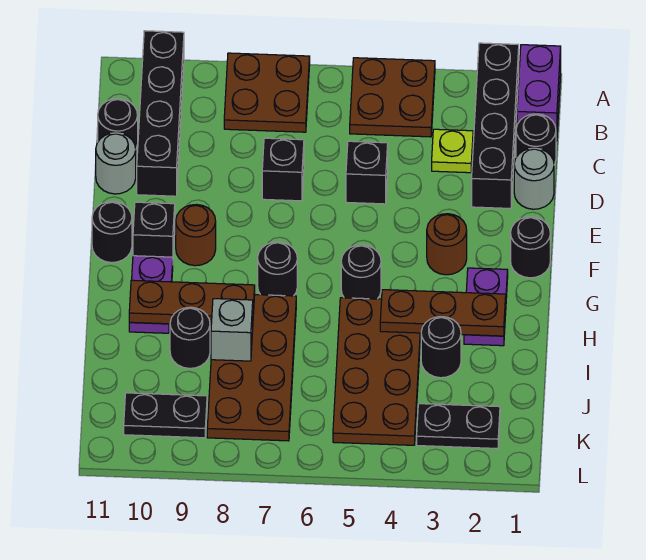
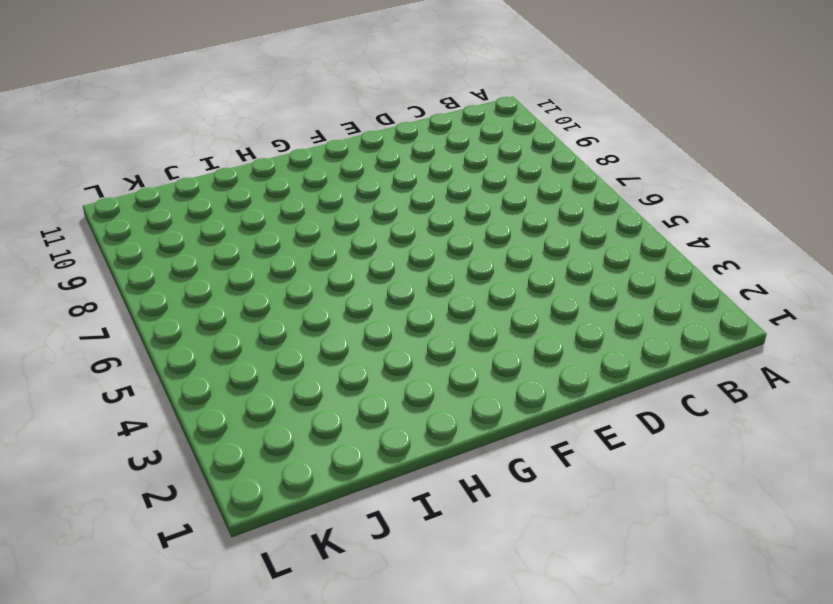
none -> purple brick A1:B1 level 1
none -> black brick A2:D2 level 1
none -> brown plate A4:B5 level 1
none -> brown plate A7:B8 level 1

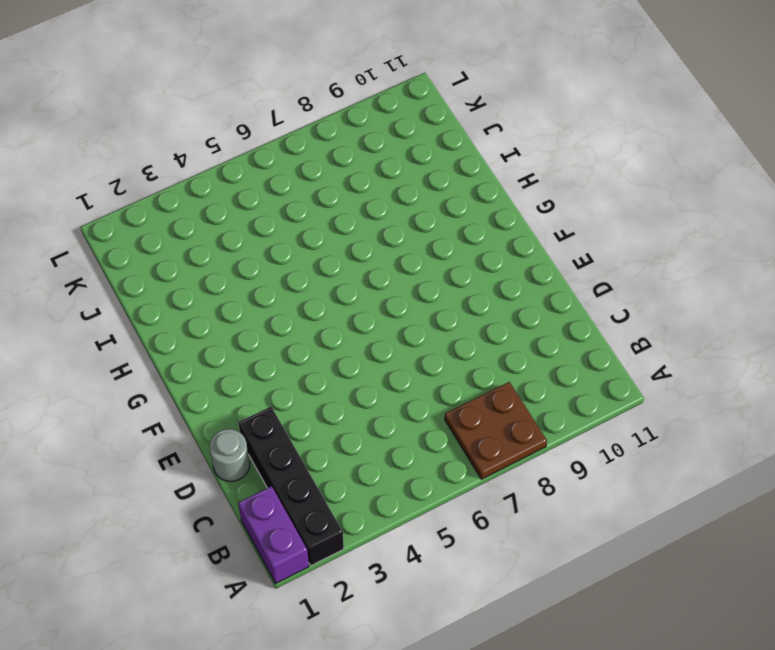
none -> brown plate A4:B5 level 1
none -> black brick A10:D10 level 1
none -> black round brick C1 level 1
none -> lime plate C3 level 1

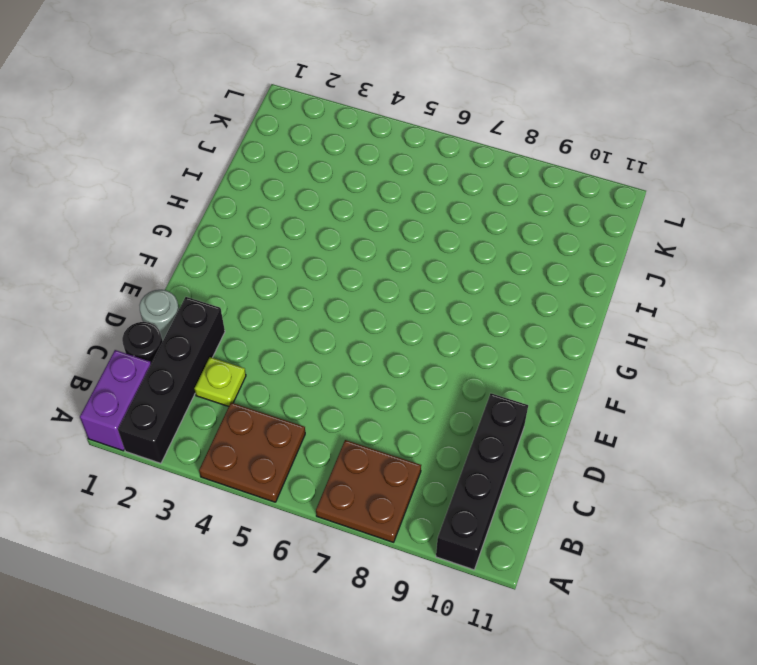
none -> black round brick C11 level 1
none -> black brick D5 level 1
none -> black brick D7 level 1
none -> grey round brick D11 level 1

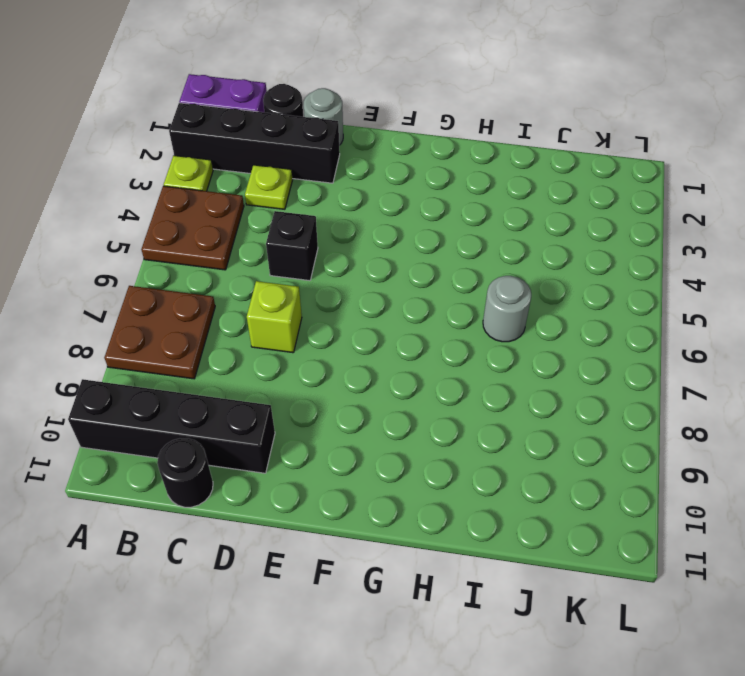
lime plate A3 level 1 -> none
lime brick D7 level 1 -> black brick D7 level 1
grey round brick I6 level 1 -> grey round brick D11 level 1
none -> black round brick F1 level 1
none -> brown round brick F3 level 1
none -> brown round brick F9 level 1
none -> black brick F10 level 1

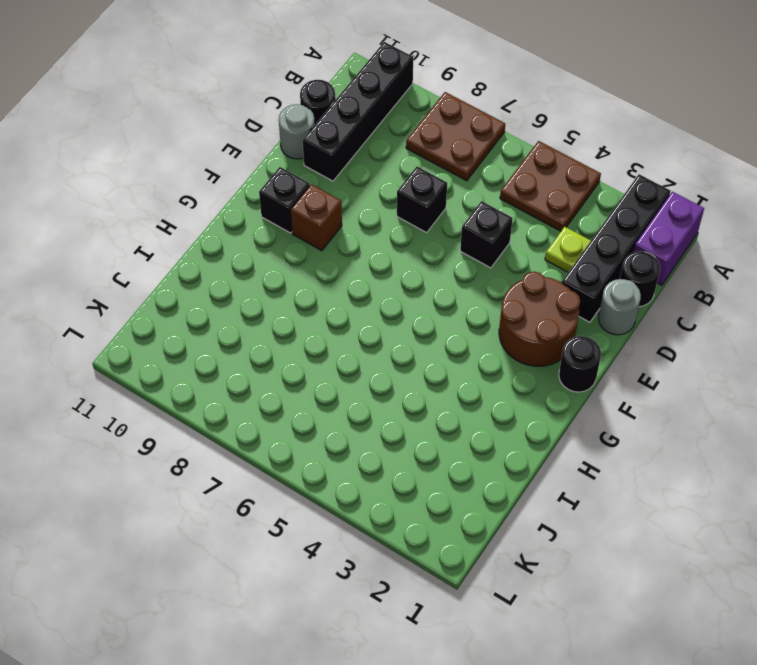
brown round brick E2:F3 level 1 -> brown round brick F3 level 1
brown brick F9 level 1 -> brown round brick F9 level 1
none -> black round brick F11 level 1
none -> purple plate G2:H2 level 1
none -> black round brick G5 level 1
none -> black round brick G7 level 1

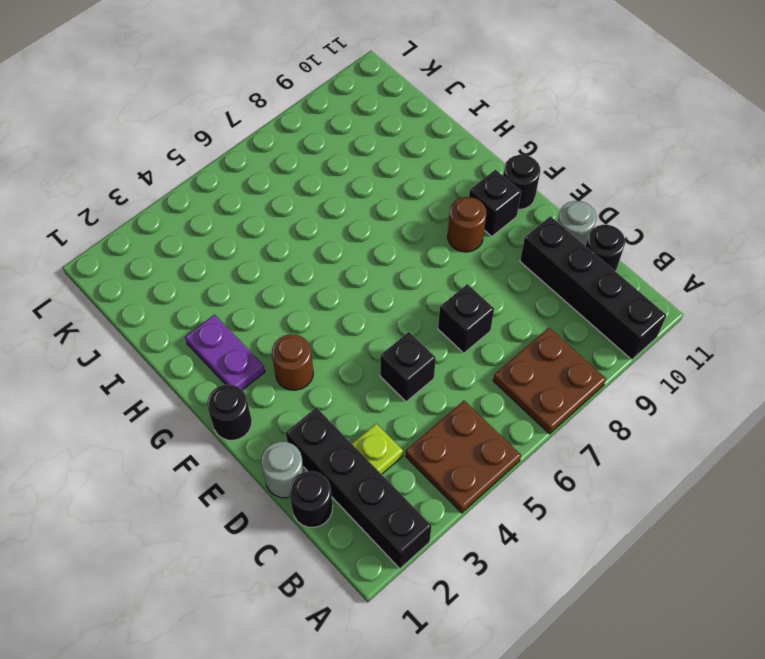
none -> purple brick A1:B1 level 1
none -> black round brick G5 level 1
none -> black round brick G7 level 1
none -> purple plate G10:H10 level 1

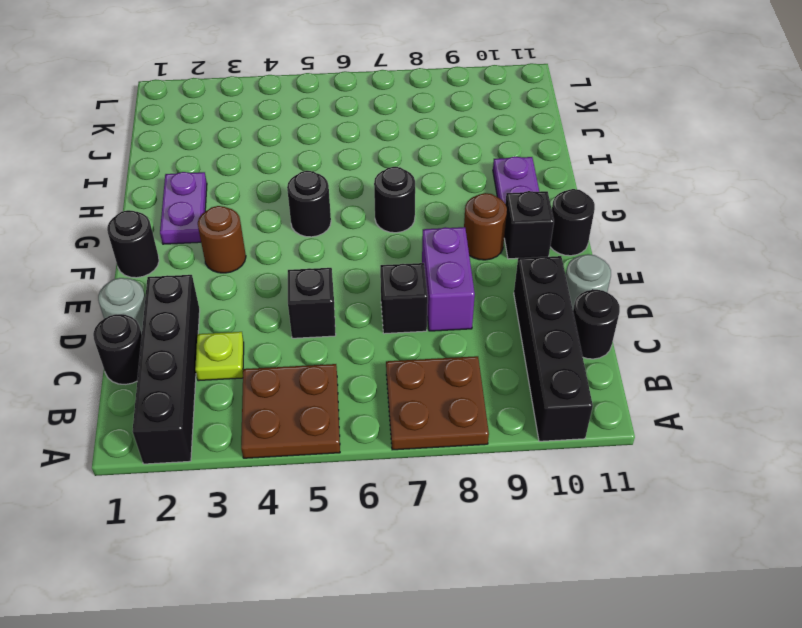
purple brick D8:E8 level 1 -> purple brick A1:B1 level 1
none -> brown plate H4:K5 level 1
none -> brown plate H7:K8 level 1
none -> black round brick I3 level 1
none -> black round brick I9 level 1

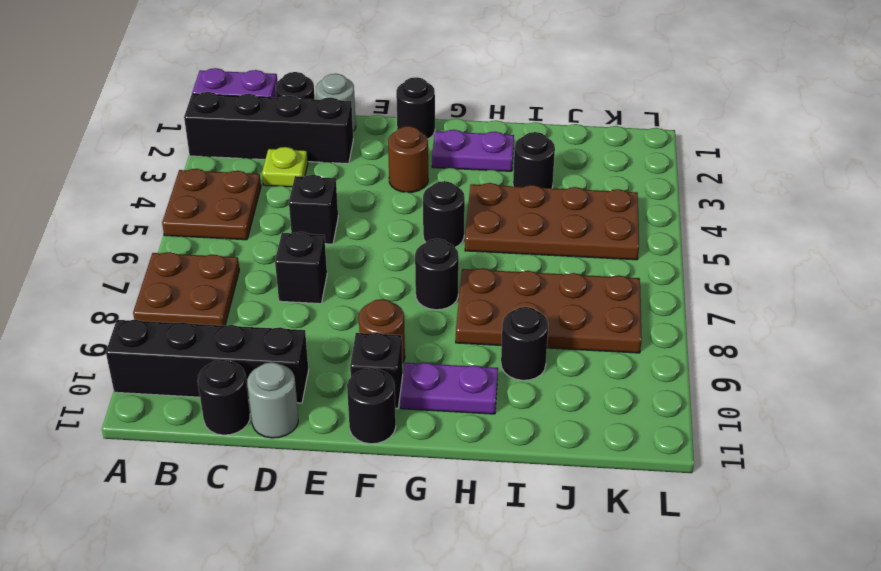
none -> black plate K2:K3 level 1
none -> black plate K9:K10 level 1
none -> brown plate H2:H4 level 2
none -> brown plate H8:H10 level 2

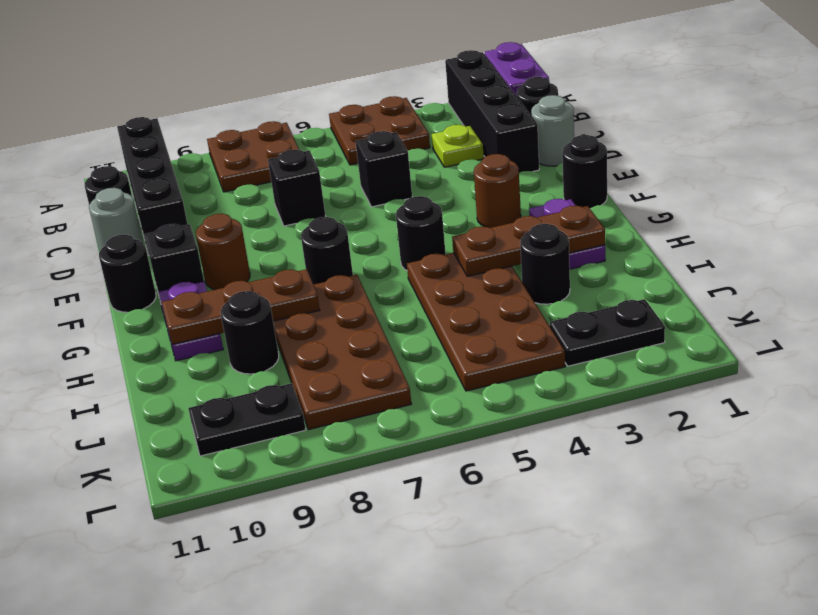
none -> grey brick I8 level 2

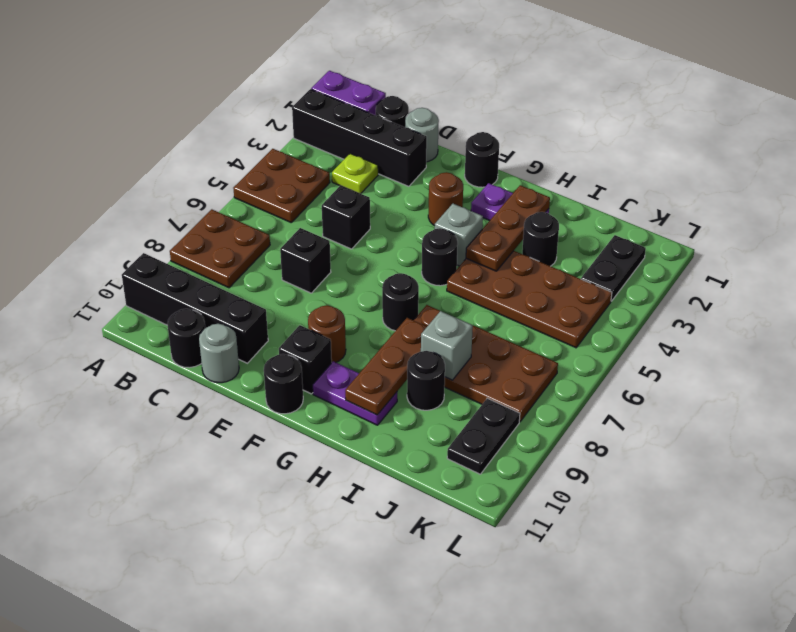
grey brick G4 level 1 -> none

